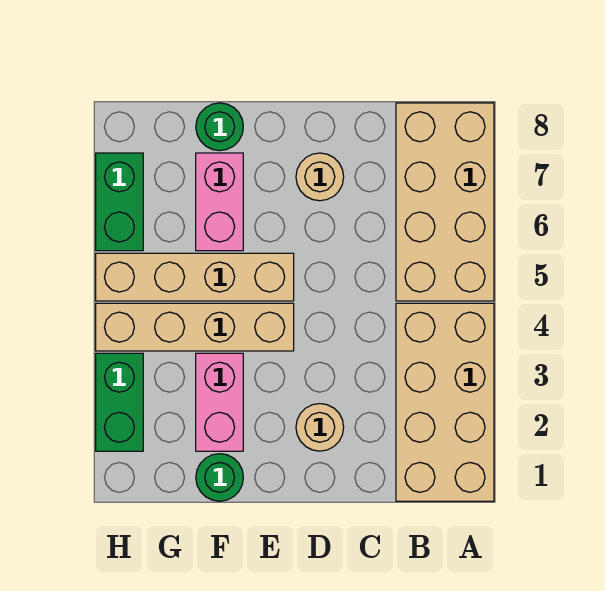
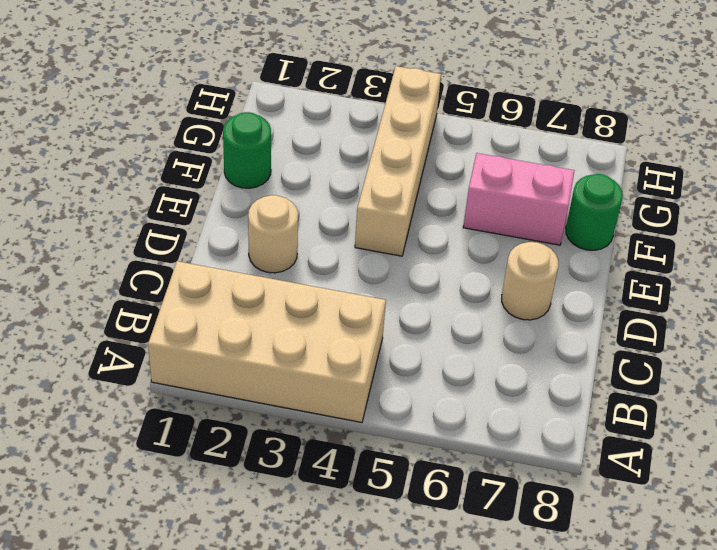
none -> tan brick A5:B8 level 1
none -> tan brick E5:H5 level 1
none -> pink brick F2:F3 level 1

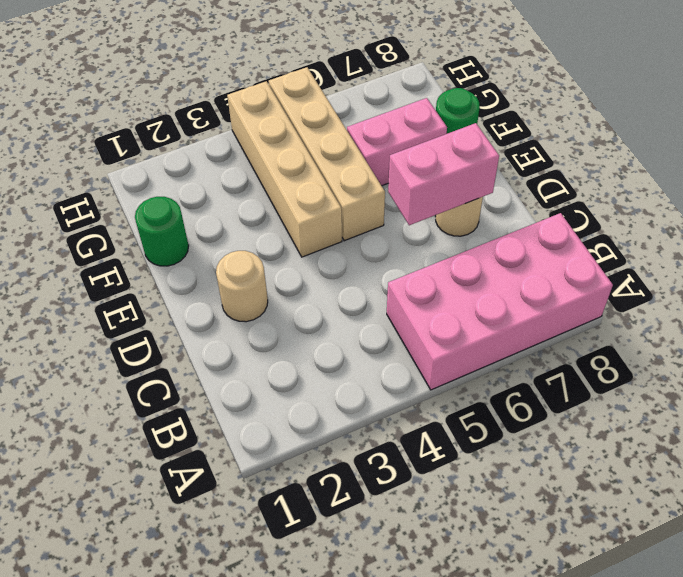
pink brick A5:B8 level 1 -> tan brick A5:B8 level 1
pink brick D6:D7 level 2 -> pink brick F2:F3 level 1
none -> tan brick A1:B4 level 1
none -> green brick H2:H3 level 1
none -> green brick H6:H7 level 1

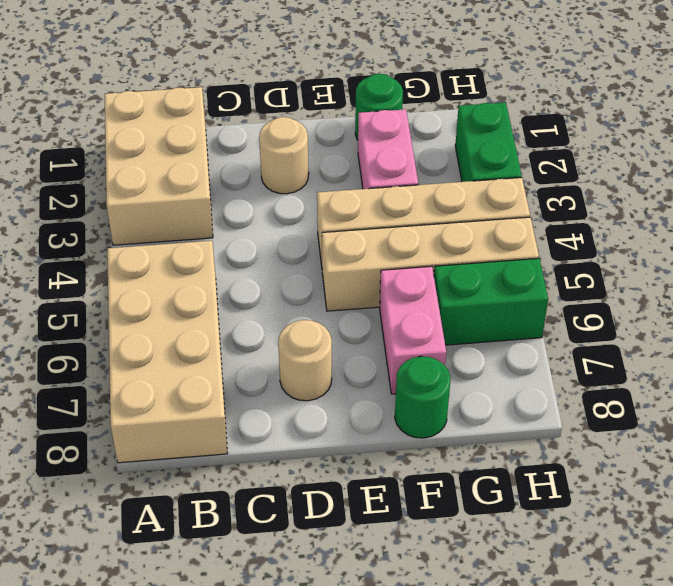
tan brick A1:B3 level 1 -> tan brick A1:B4 level 1
green brick G6:H6 level 1 -> green brick H6:H7 level 1

